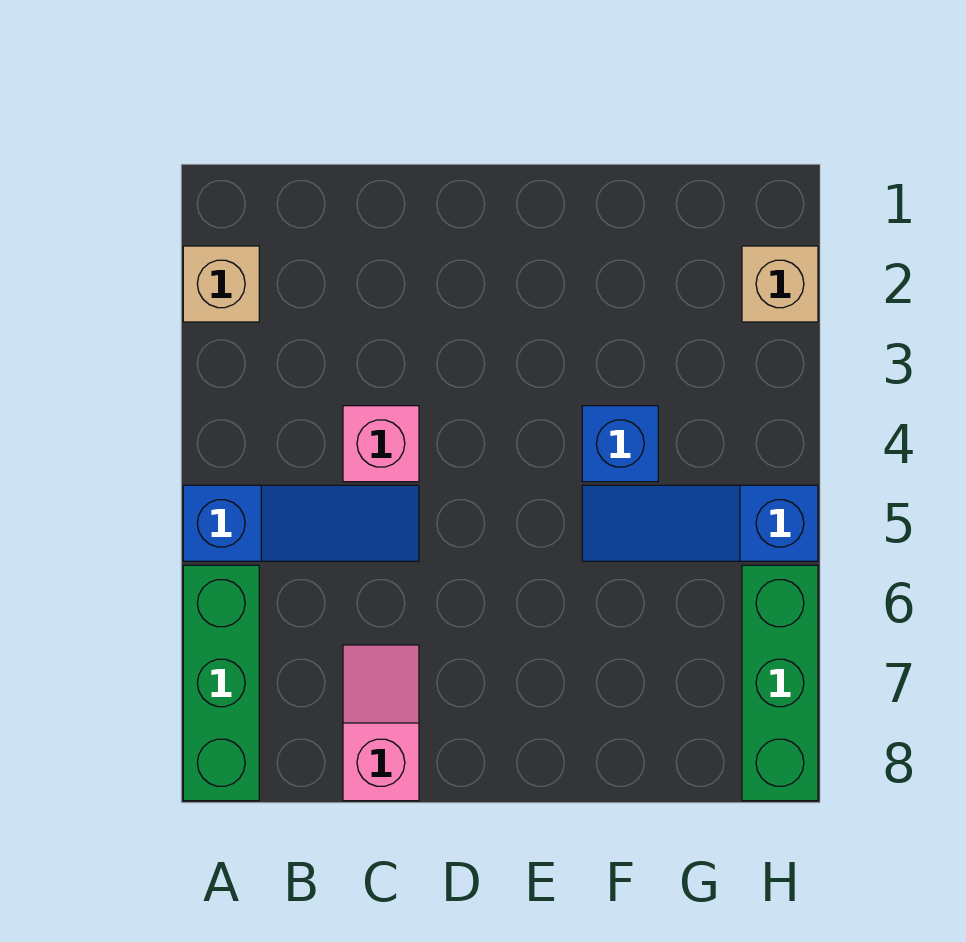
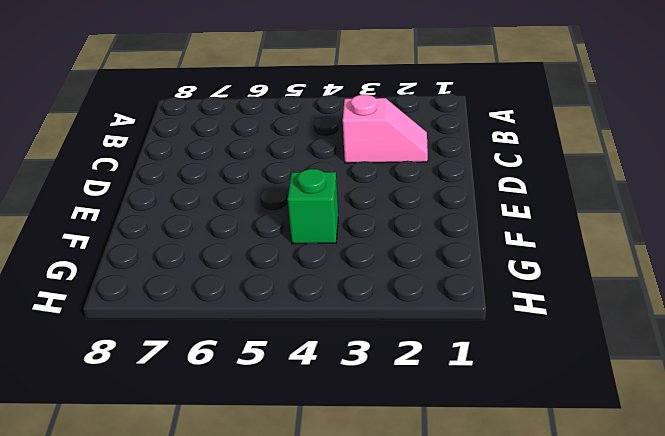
pink slope C2:C3 level 1 top 3 -> pink slope C7:C8 level 1 top 8
green brick F4 level 1 -> blue brick F4 level 1
none -> tan brick A2 level 1
none -> blue slope A5:C5 level 1 top A

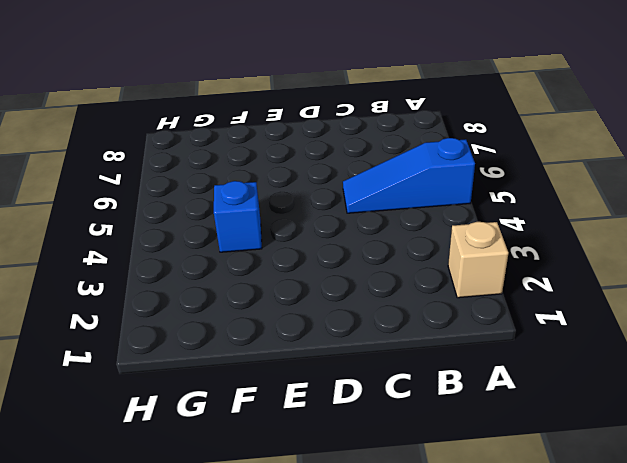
none -> green brick A6:A8 level 1
none -> pink brick C4 level 1

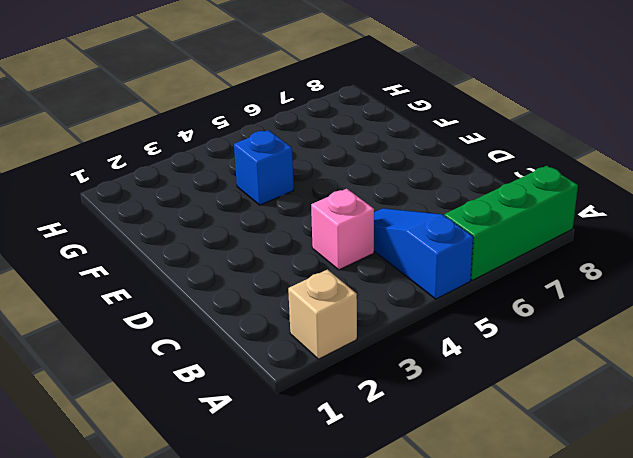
none -> pink slope C7:C8 level 1 top 8
none -> blue slope F5:H5 level 1 top H

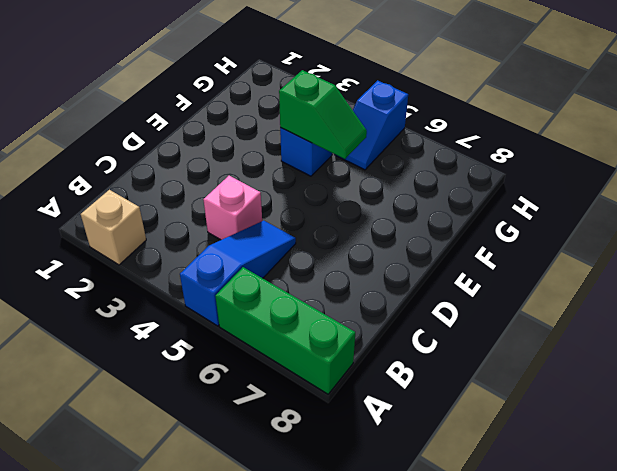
green slope F4:F5 level 2 top 4 -> none
blue slope G5:H5 level 1 top H -> blue slope F5:H5 level 1 top H
none -> pink slope C7:C8 level 1 top 8
none -> tan brick H2 level 1

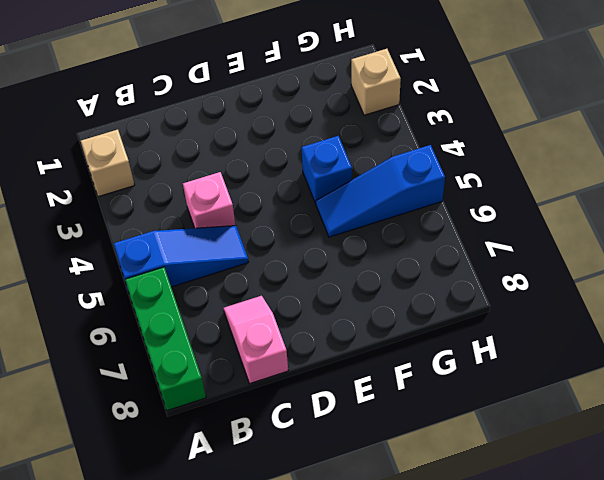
none -> green brick H6:H8 level 1

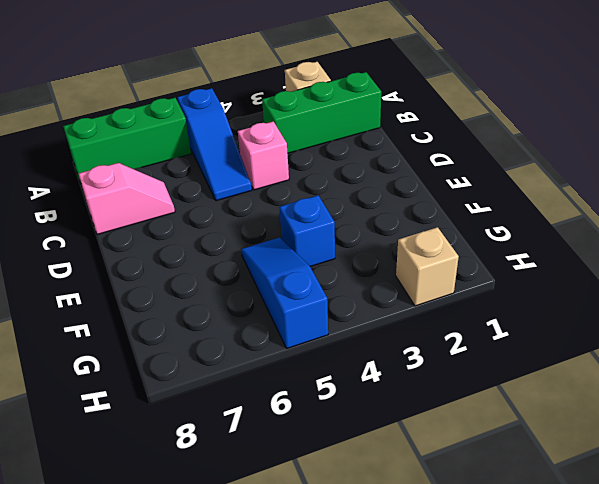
green brick B1:B3 level 1 -> green brick H6:H8 level 1

